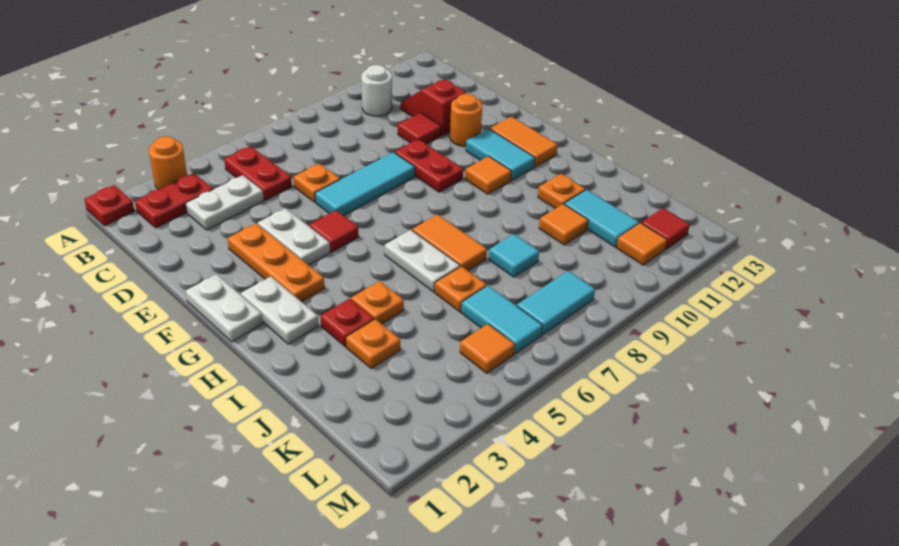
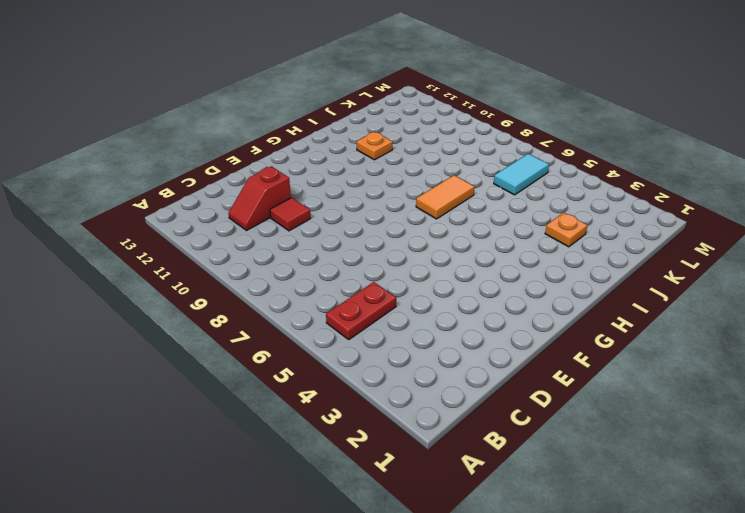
none -> red plate A1 level 1
none -> orange round brick A3 level 1
none -> red plate B2:B3 level 1
none -> white round brick B10 level 1

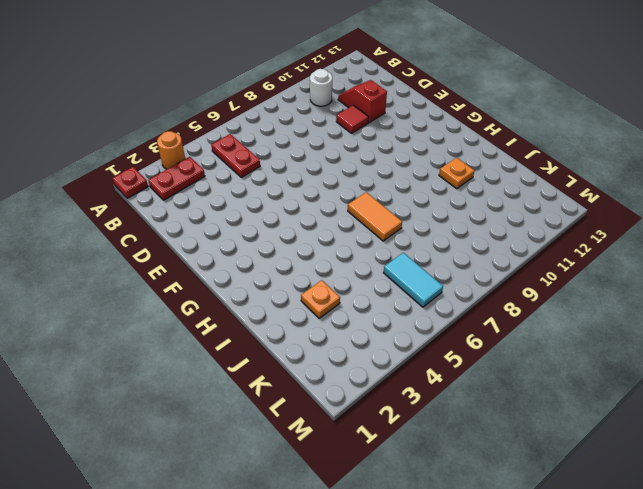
none -> white plate C3:C4 level 1
none -> orange plate D6 level 1
none -> orange plate E3:G3 level 1
none -> white plate E4:F4 level 1

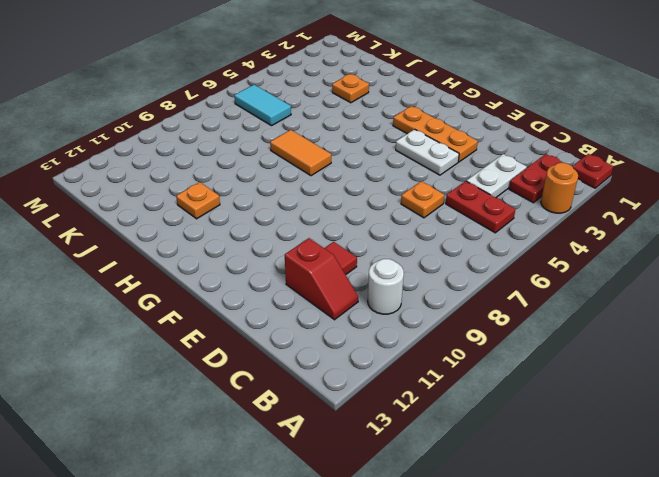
none -> cyan tile E6:E8 level 1
none -> red plate E9:F9 level 1
none -> orange round brick E11 level 1
none -> white plate F1:G1 level 1

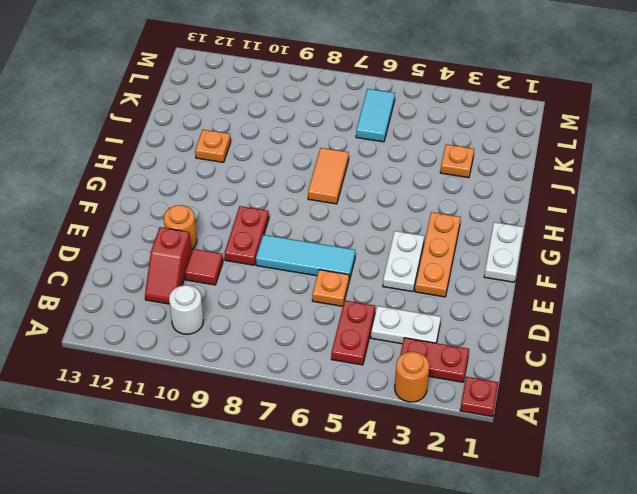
none -> red tile F5 level 1
none -> cyan tile F11:G11 level 1
none -> orange tile F12:G12 level 1
none -> white plate G2:H2 level 1

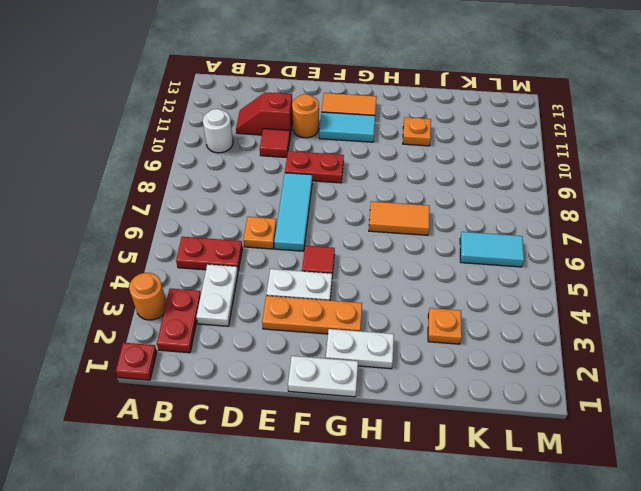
none -> orange tile G10 level 1
none -> white plate H6:I6 level 1
none -> red plate I3 level 1
none -> orange plate I4 level 1

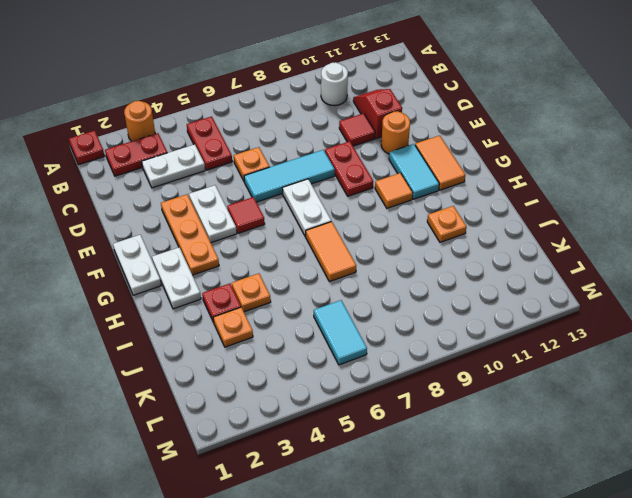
white plate F7:G7 level 1 -> white plate H6:I6 level 1
none -> orange plate J6 level 1
none -> cyan tile J8 level 1
none -> orange tile J10 level 1
none -> cyan tile J11:K11 level 1

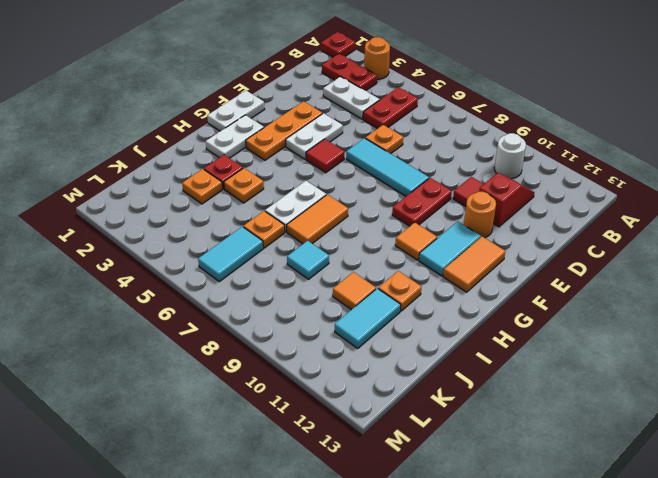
none -> orange tile L5 level 1
none -> cyan tile L7:L8 level 1
none -> orange tile L11 level 1
none -> red tile L12 level 1

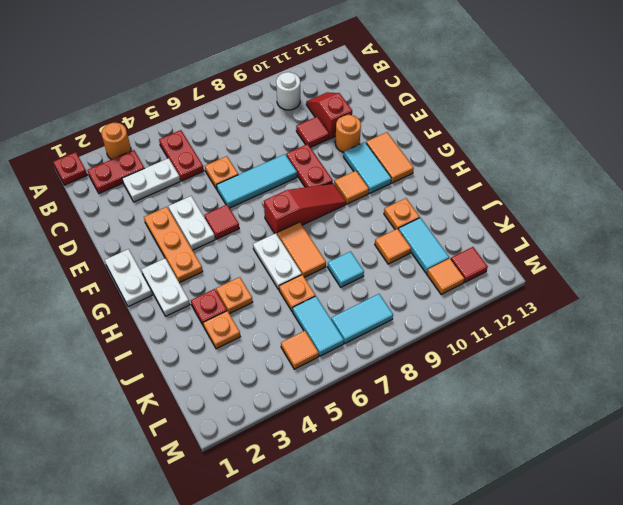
red slope G7:G9 level 1 top 7 -> none

